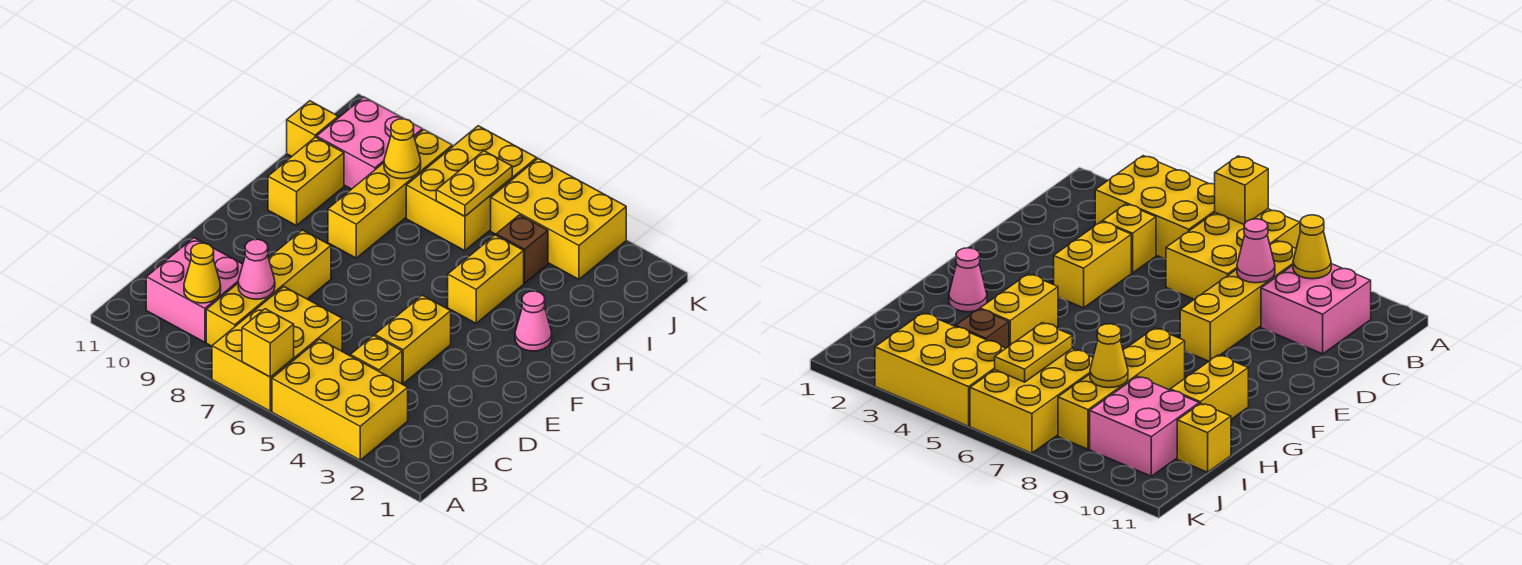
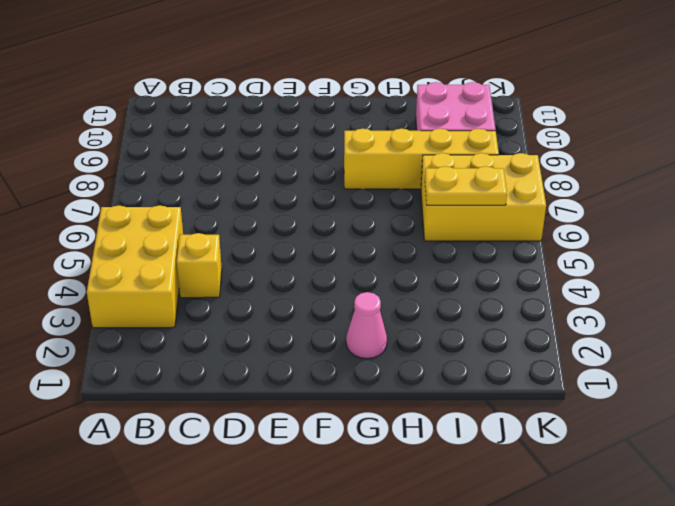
none -> yellow brick A6:C7 level 1
none -> yellow brick B8:E8 level 1
none -> pink brick B9:C10 level 1

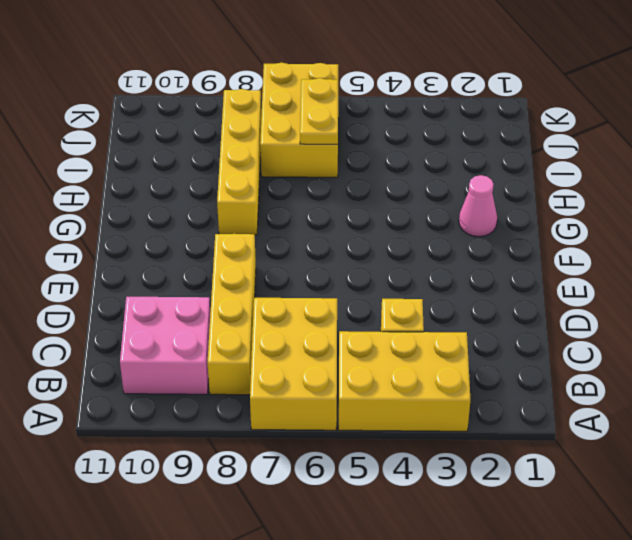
none -> yellow brick D4:E4 level 1
none -> yellow brick G4:H4 level 1
none -> yellow brick G10:H10 level 1

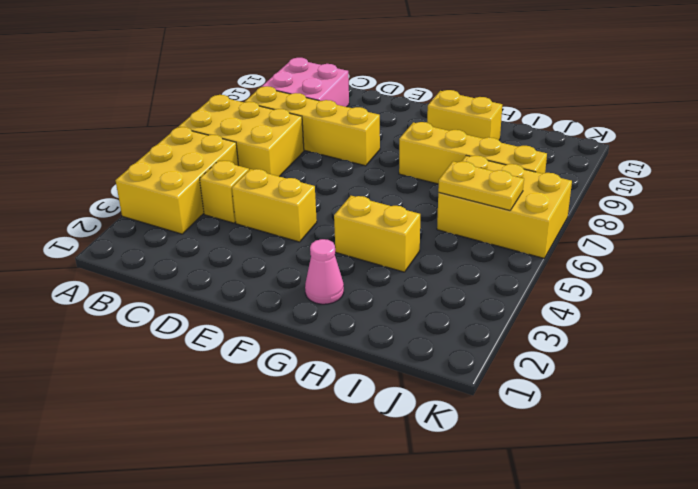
none -> brown brick I4 level 1
none -> pink brick I9:J10 level 1
none -> yellow brick I11 level 1

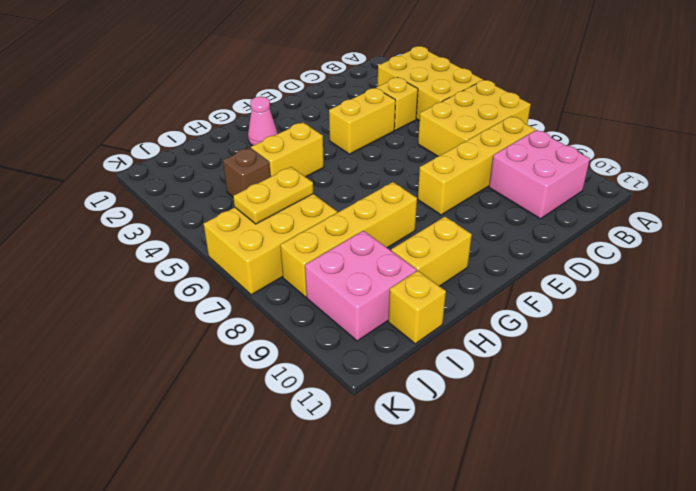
none -> yellow brick J3:K5 level 1
none -> yellow brick A6 level 2
none -> yellow cone B9 level 2

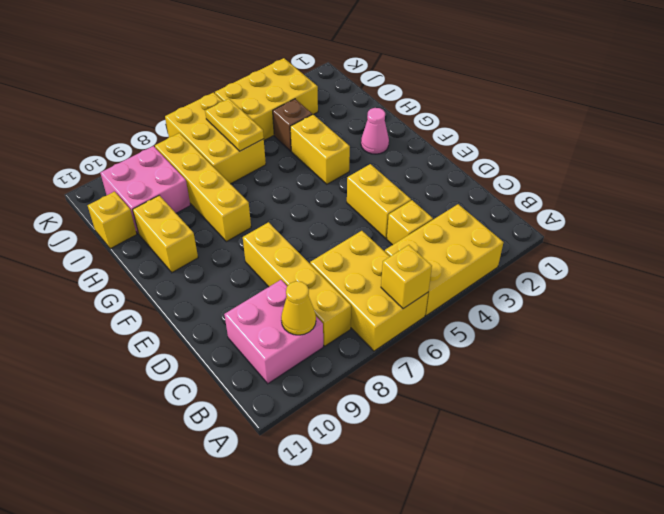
none -> pink cone C8 level 2
none -> yellow cone I8 level 2

